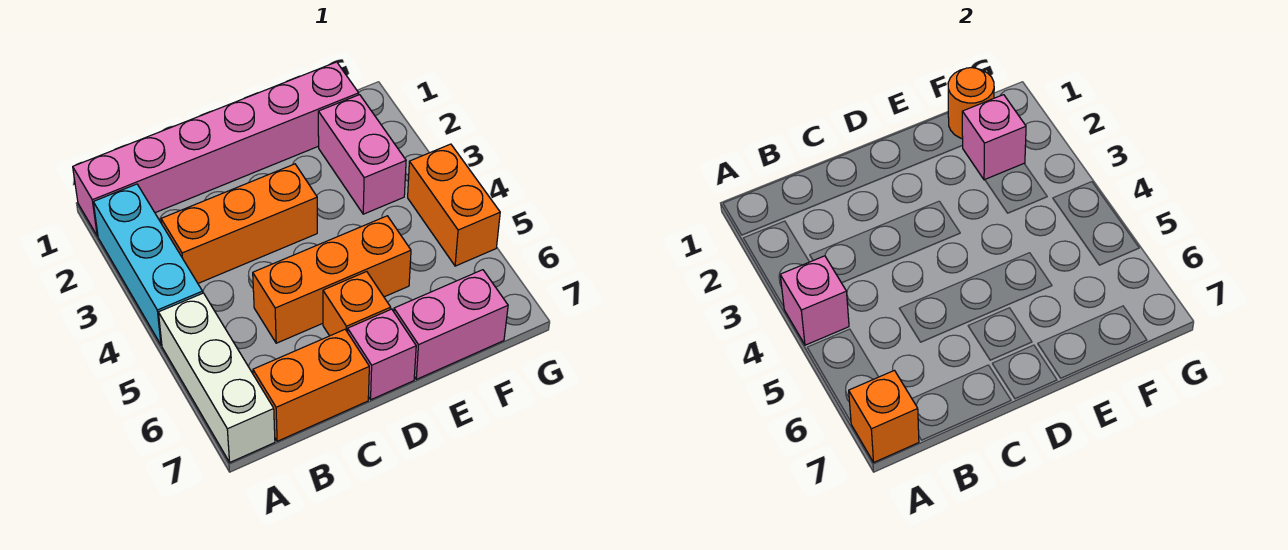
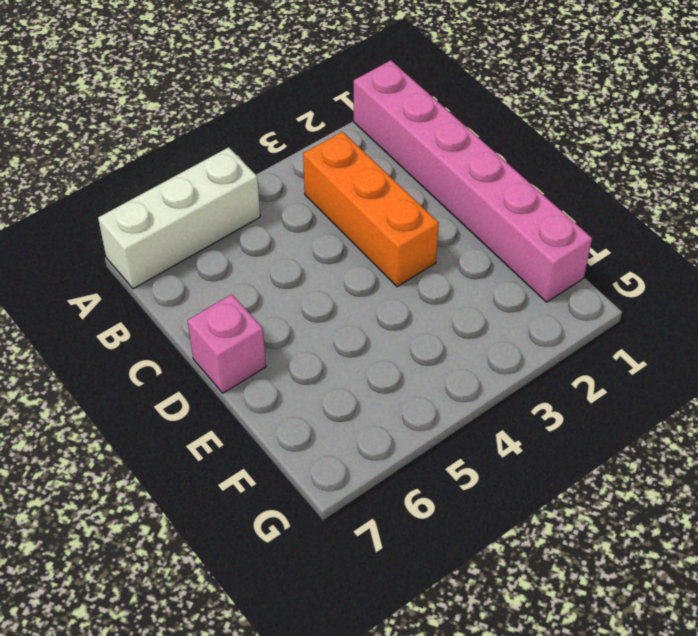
none -> cyan brick A2:A4 level 1
none -> orange brick B7:C7 level 1
none -> orange brick C5:E5 level 1

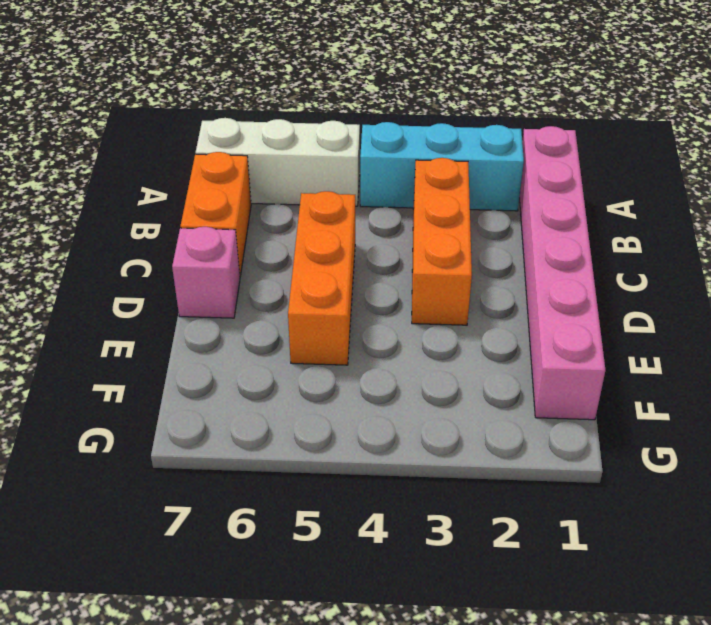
none -> orange brick D6 level 1
none -> pink brick E7:F7 level 1
none -> pink brick F2:F3 level 1

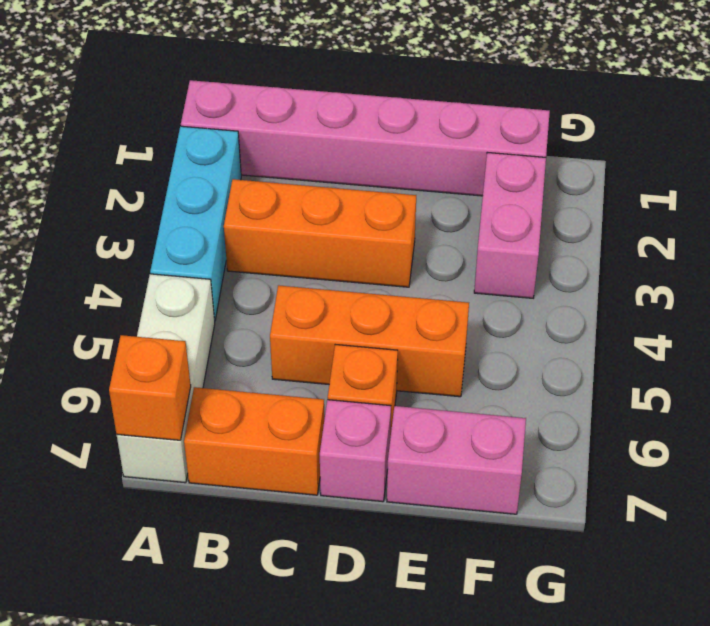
none -> orange brick G4:G5 level 1
none -> pink brick A4 level 2
none -> orange round brick F1 level 2

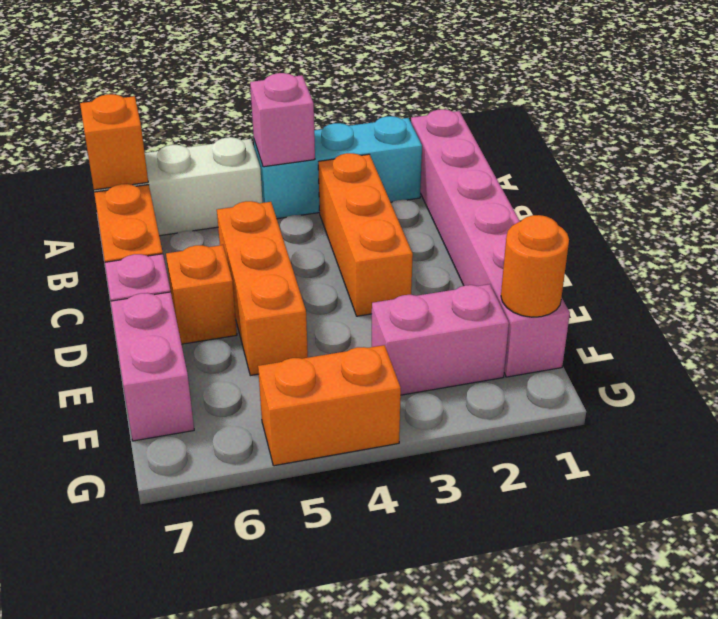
none -> pink brick F2 level 2

